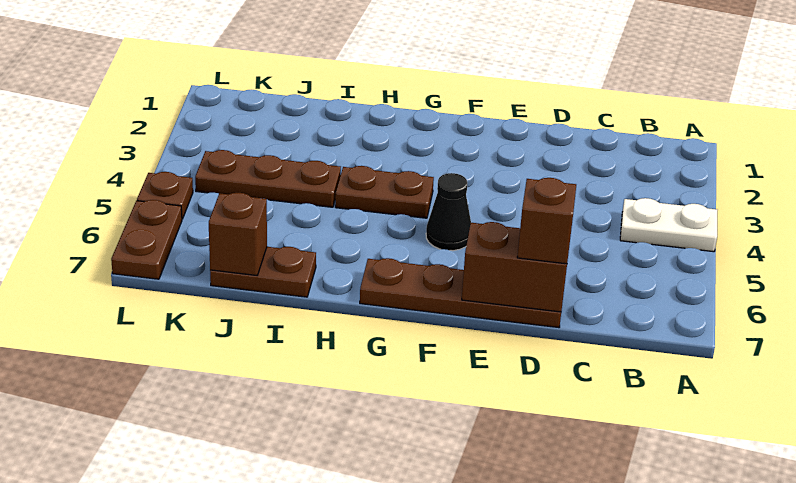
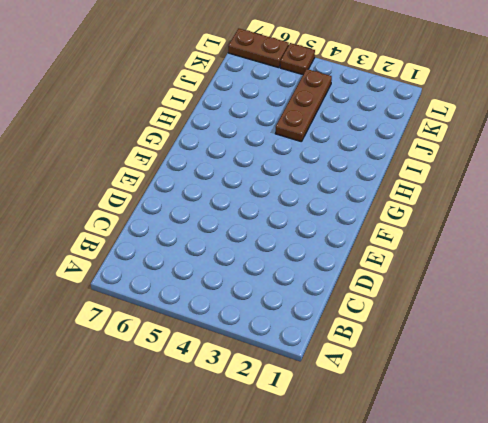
none -> white plate A4:B4 level 1
none -> brown plate D7:G7 level 1

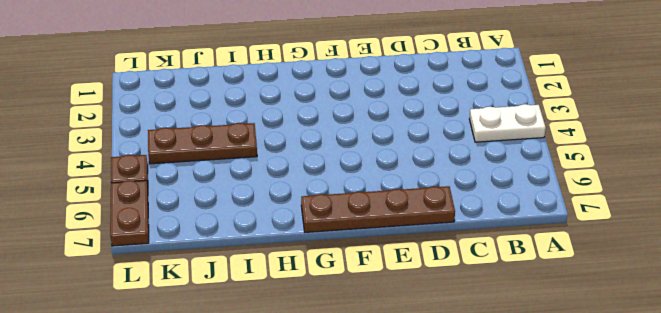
none -> black cone F5 level 1
none -> brown plate G4:H4 level 1

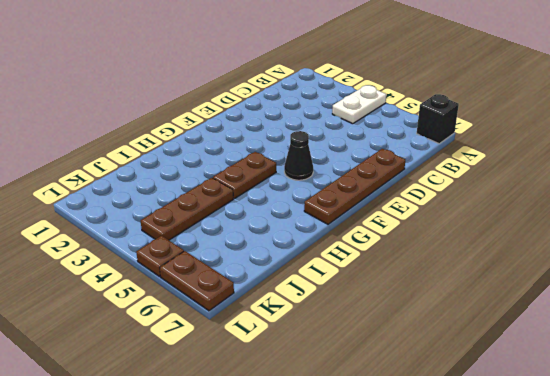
black brick A7 level 1 -> none
none -> brown plate I7:J7 level 1
none -> brown brick D7:E7 level 2

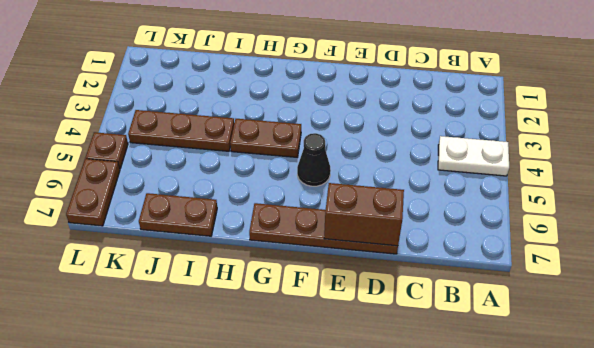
none -> brown brick J7 level 2
none -> brown brick D7 level 3

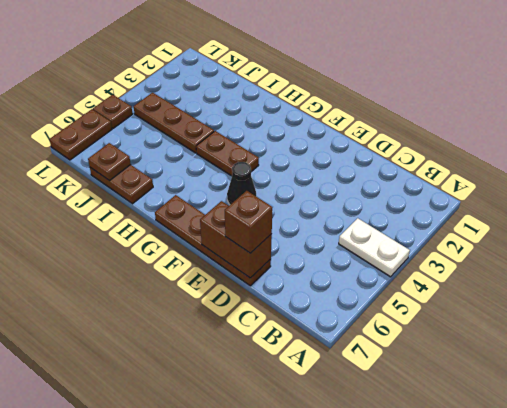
brown plate J7 level 2 -> brown brick J7 level 2

